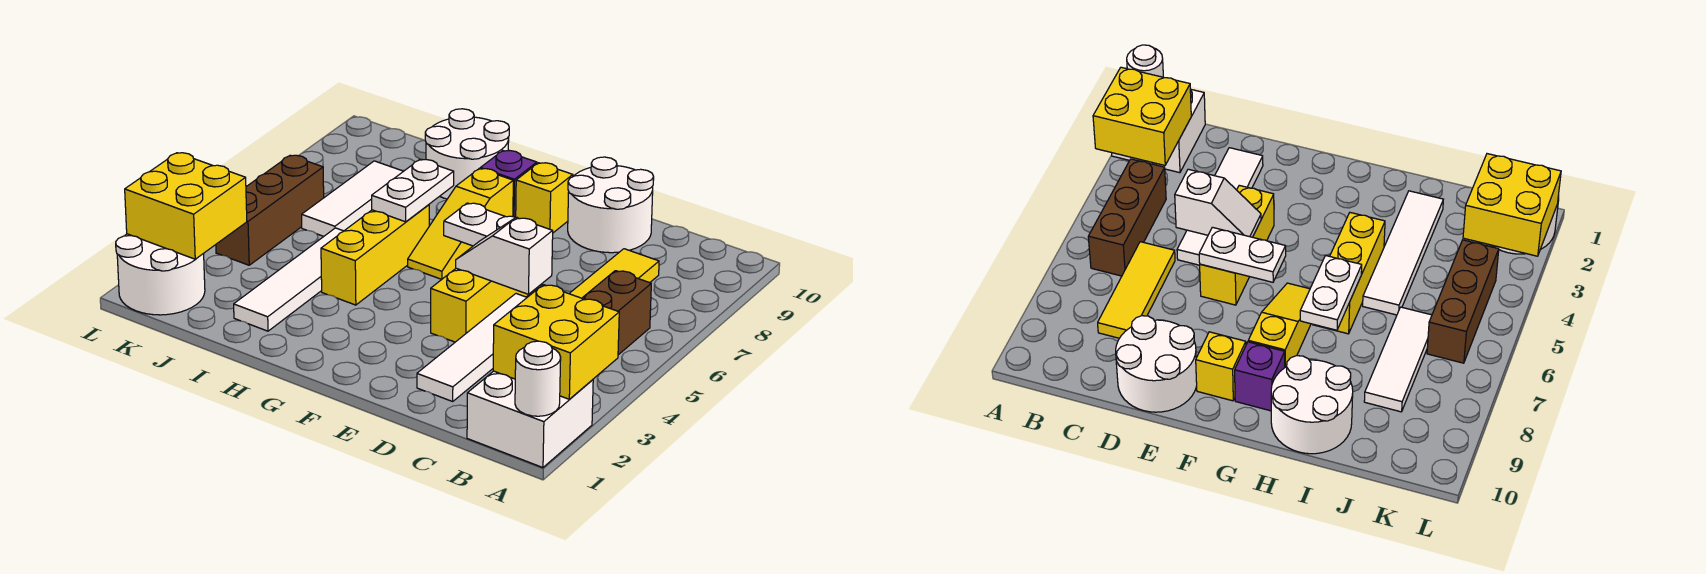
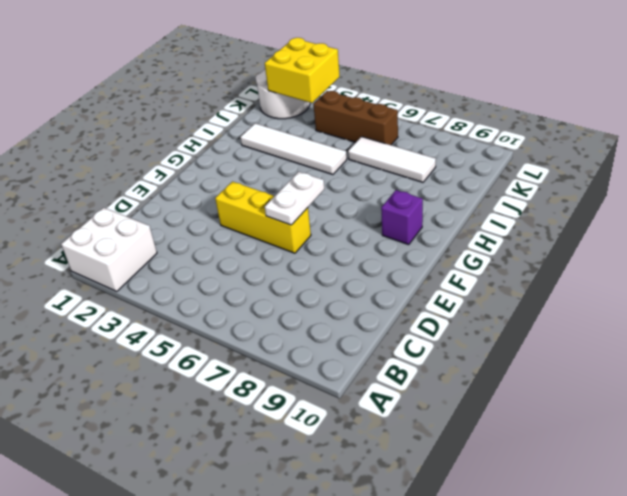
none -> brown brick B4:B6 level 1
none -> yellow tile C6:C8 level 1
none -> white tile D2:D5 level 1

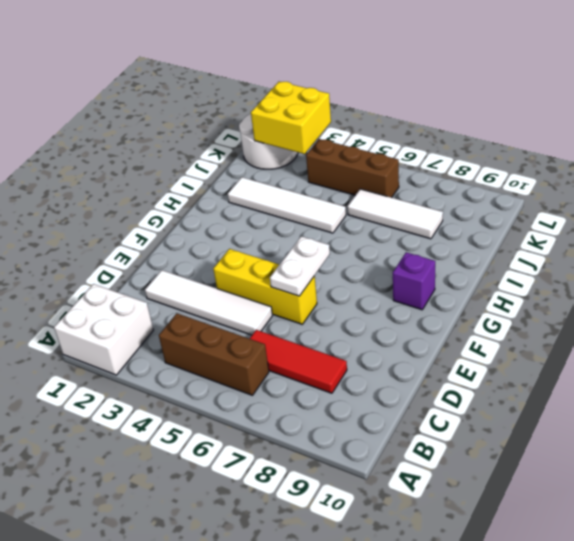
red tile C6:C8 level 1 -> yellow tile C6:C8 level 1
none -> white round brick D9:E10 level 1
none -> yellow brick F9 level 1
none -> yellow slope G6:G8 level 1 top 8

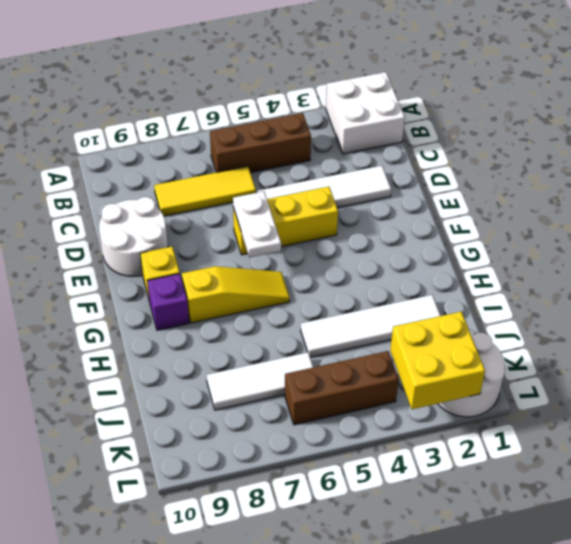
none -> yellow brick H4:H6 level 1
none -> white round brick H9:I10 level 1
none -> white round brick A1 level 2

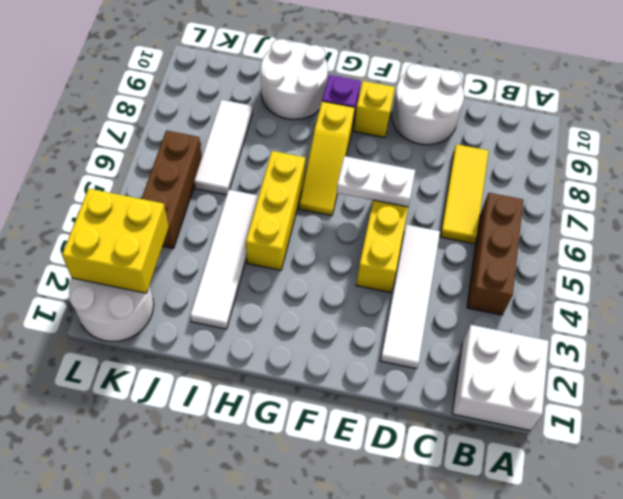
none -> white round brick A1 level 2
none -> yellow brick A2:B3 level 2
none -> white slope D5:E5 level 2 top D

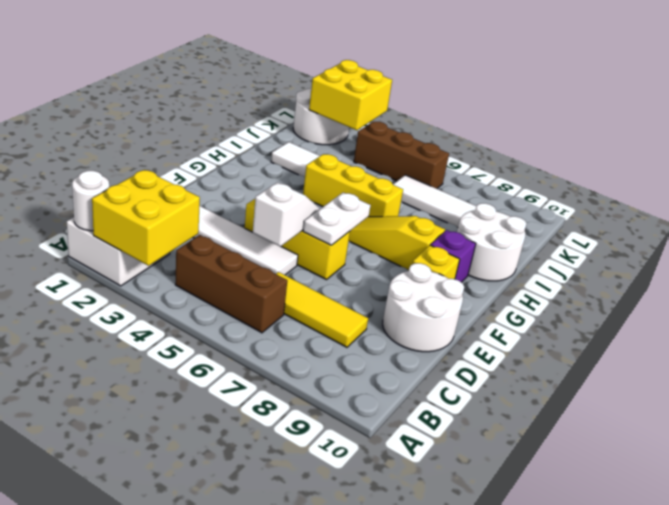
none -> white plate H6:H7 level 2

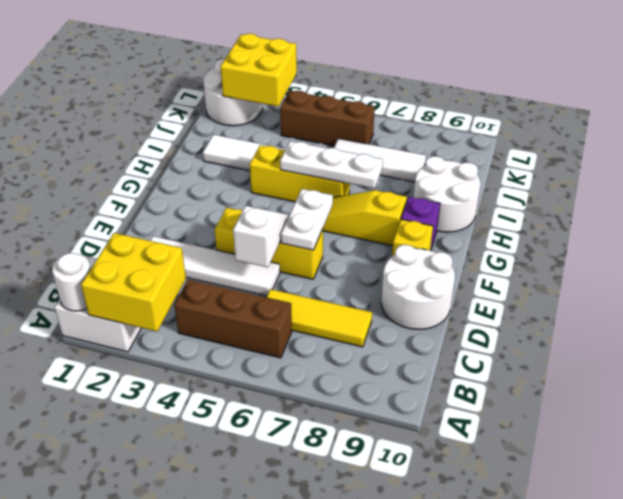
white plate H5:H7 level 2 -> white plate H6:H7 level 2

